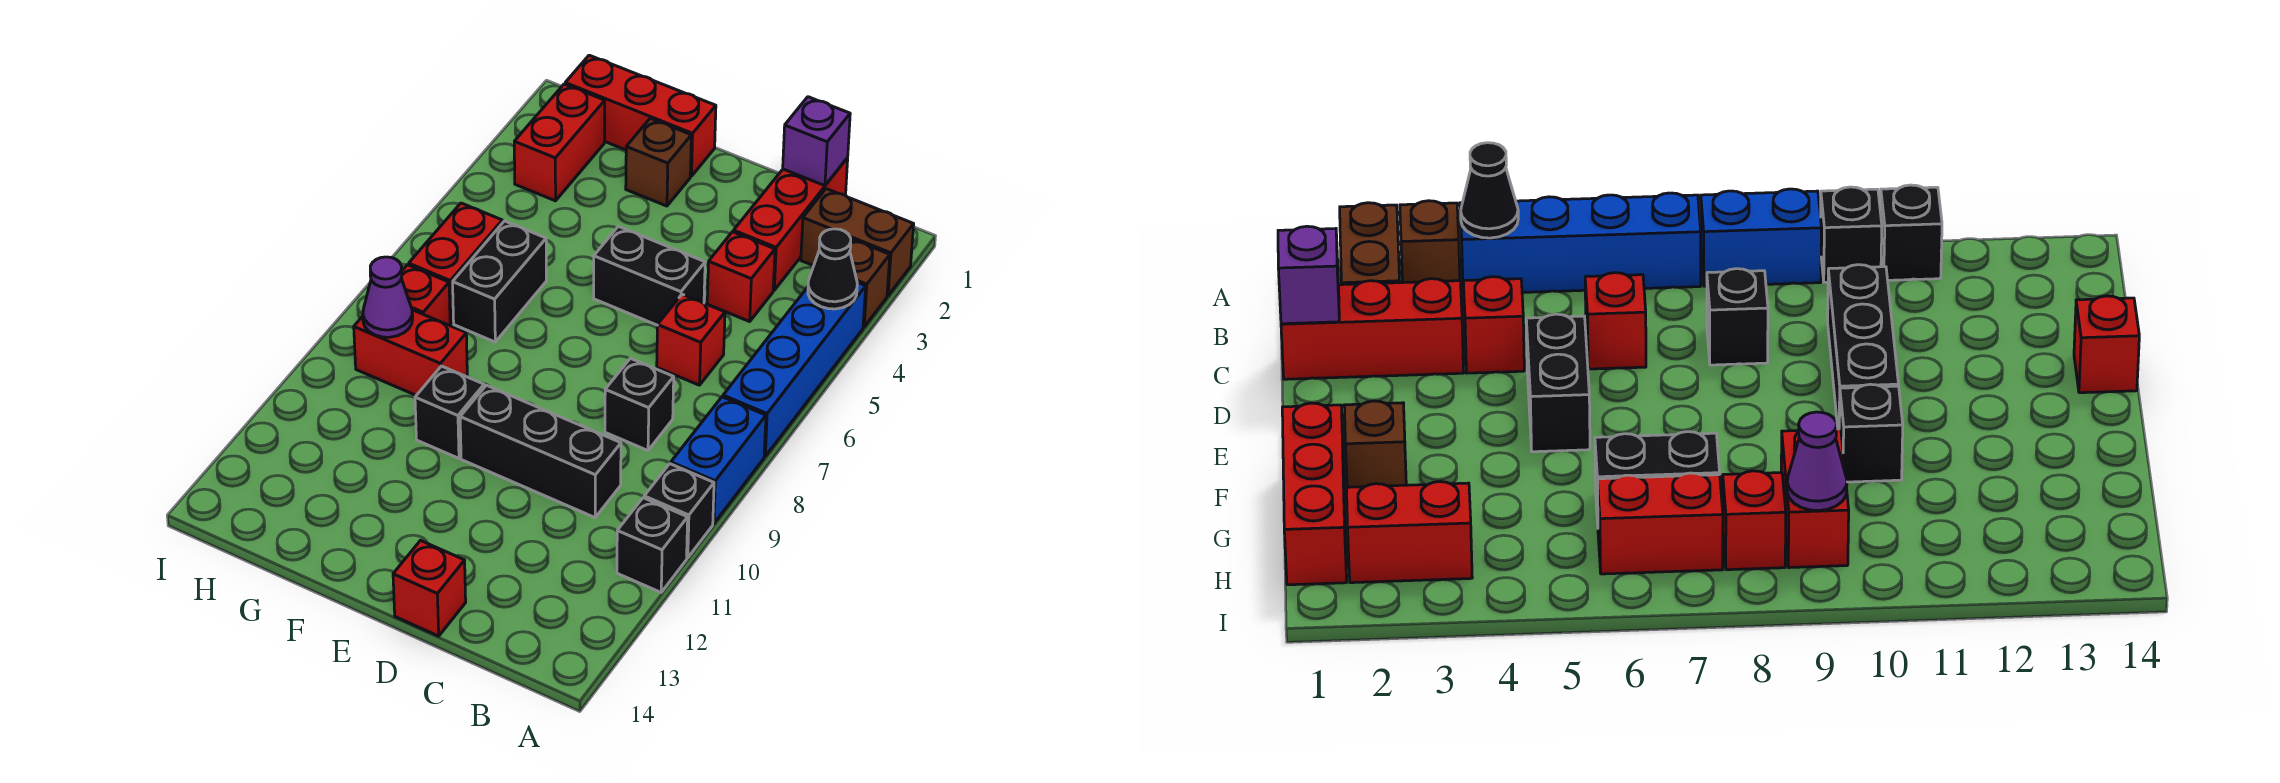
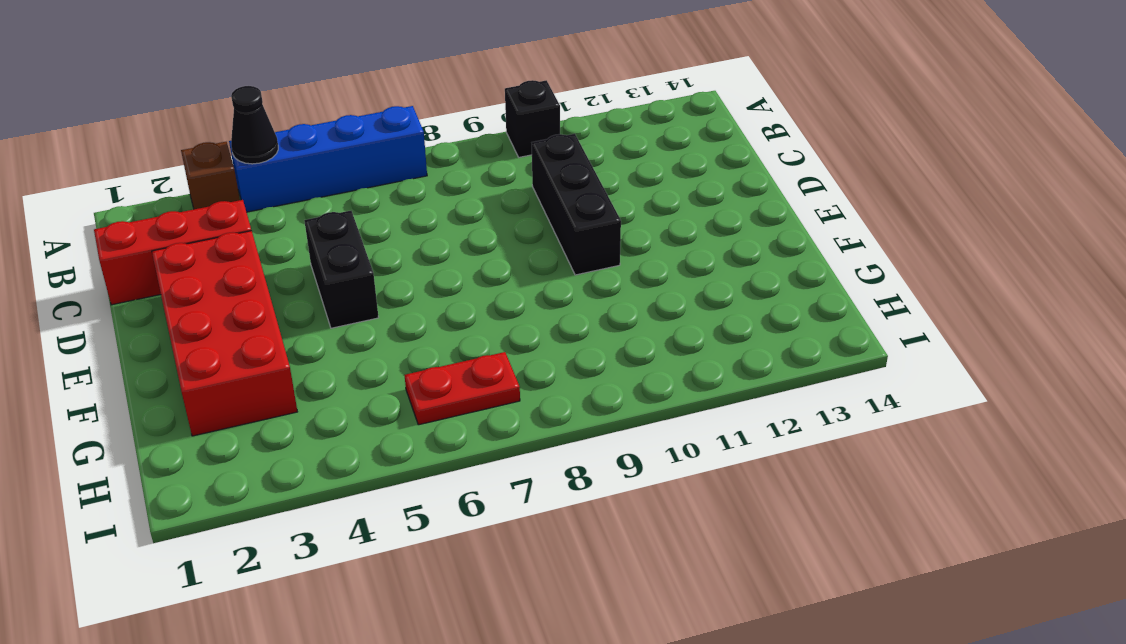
red brick D2:G3 level 1 -> brown brick F2 level 1
red plate H6:H7 level 1 -> red brick H6:H7 level 1
none -> brown brick A2:B2 level 1
none -> blue brick A8:A9 level 1
none -> black brick A11 level 1

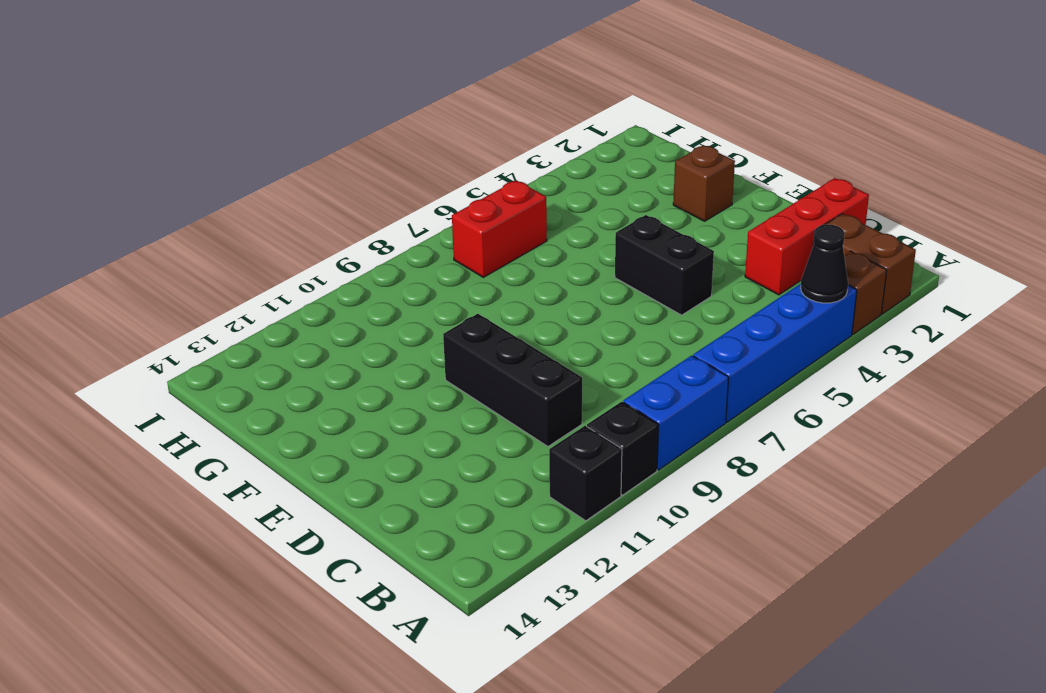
none -> red brick C4 level 1
none -> red brick C6 level 1
none -> black brick C8 level 1

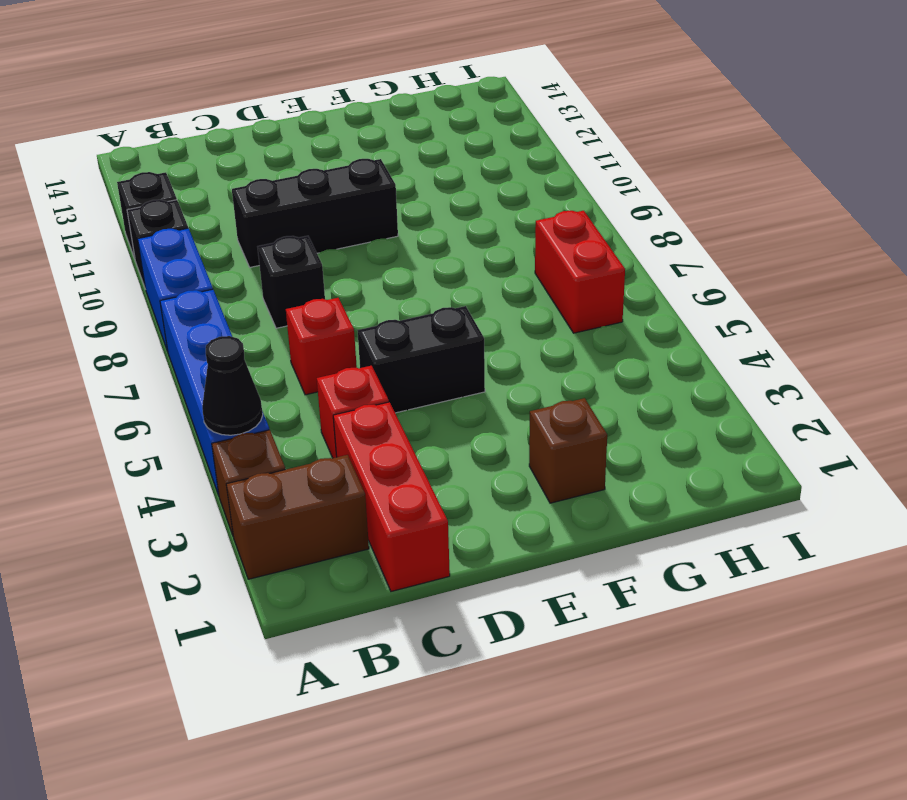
none -> red brick D14 level 1
none -> red brick F1:H1 level 1
none -> black brick F10 level 1

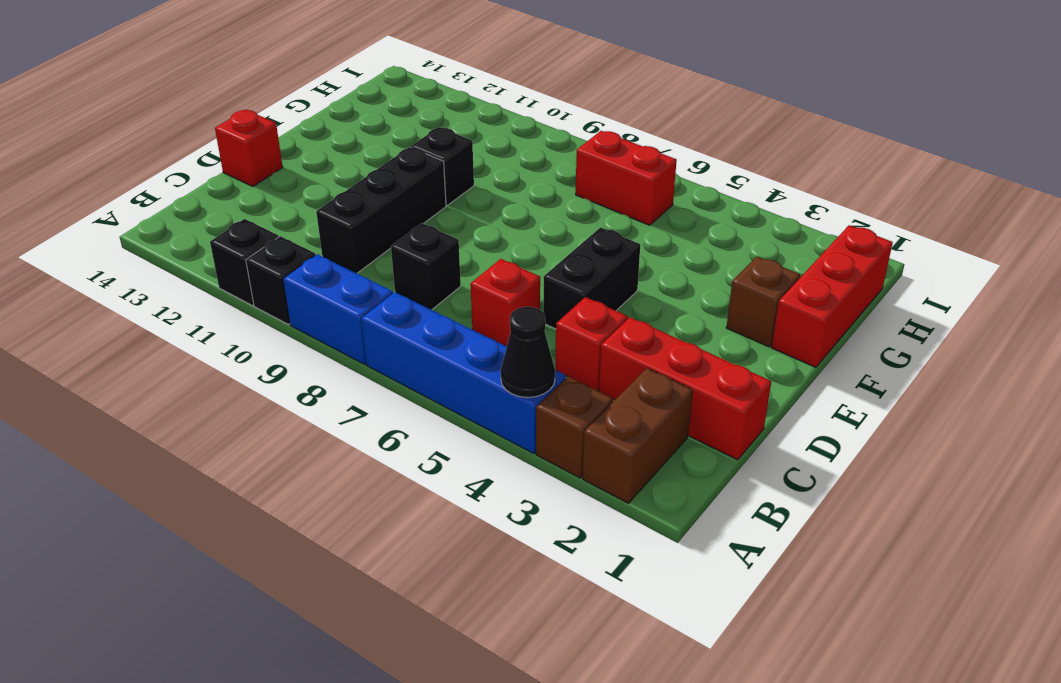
none -> black brick G6:G7 level 1
none -> red brick G9:H9 level 1
none -> red brick H2:H3 level 1

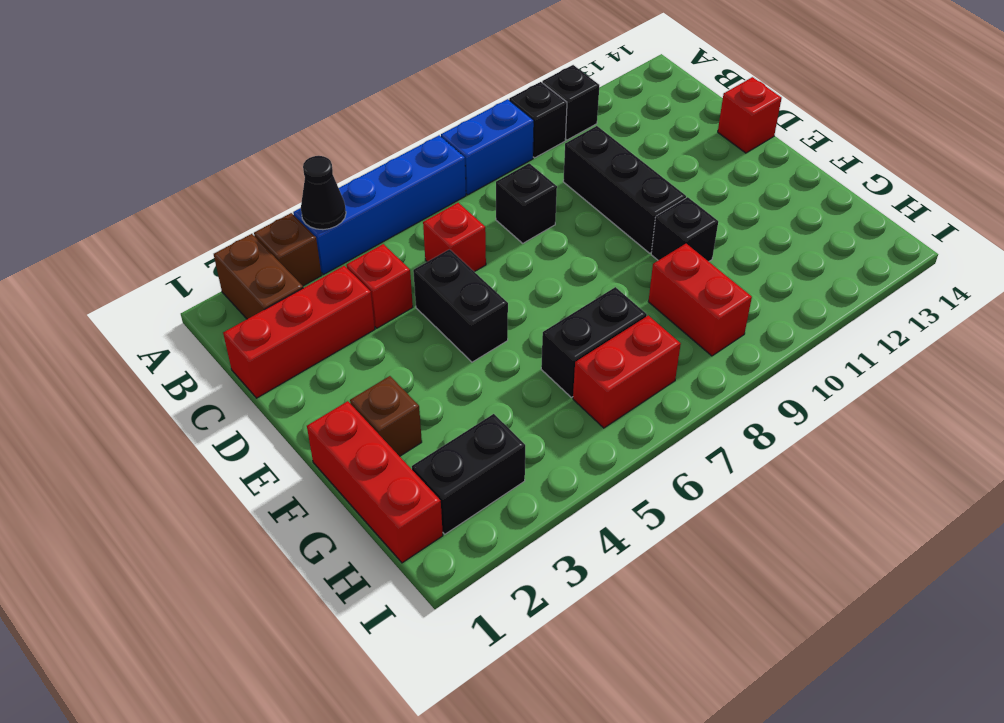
black brick H2:H3 level 1 -> red brick H2:H3 level 1
none -> red brick H8 level 1
none -> purple brick C1 level 2
none -> purple cone H9 level 2

